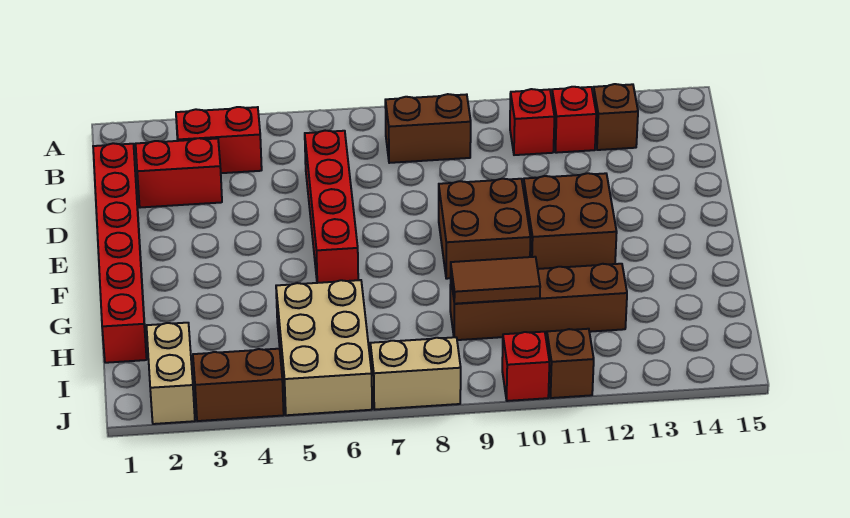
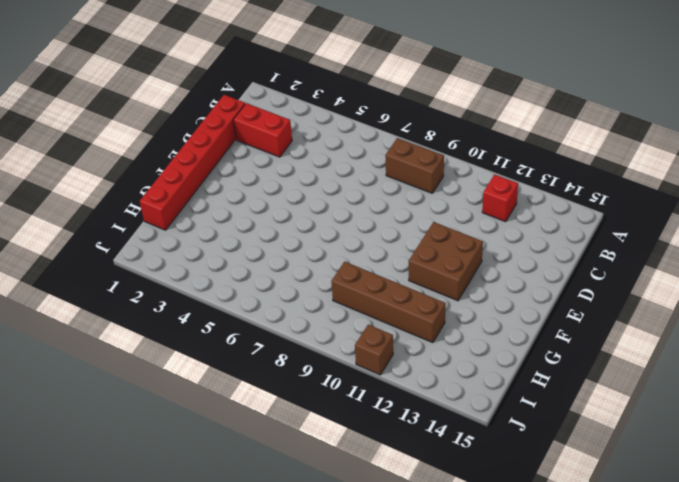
none -> red brick B3:B4 level 1
none -> red brick B11 level 1
none -> brown brick B13 level 1

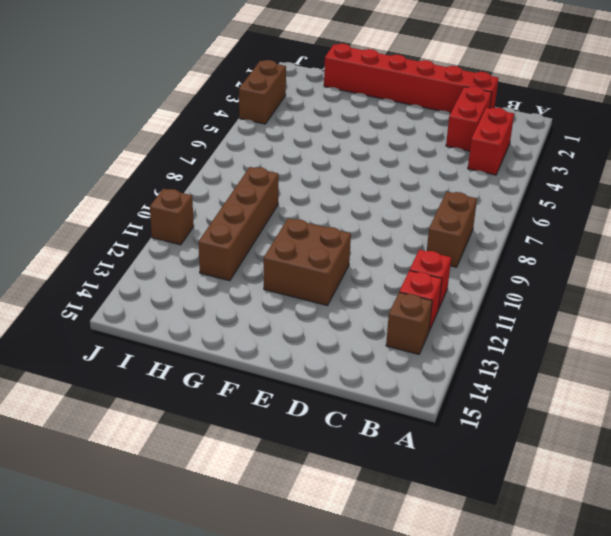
none -> red brick C6:F6 level 1
none -> brown brick E9:F10 level 1
none -> tan brick H5:J6 level 1

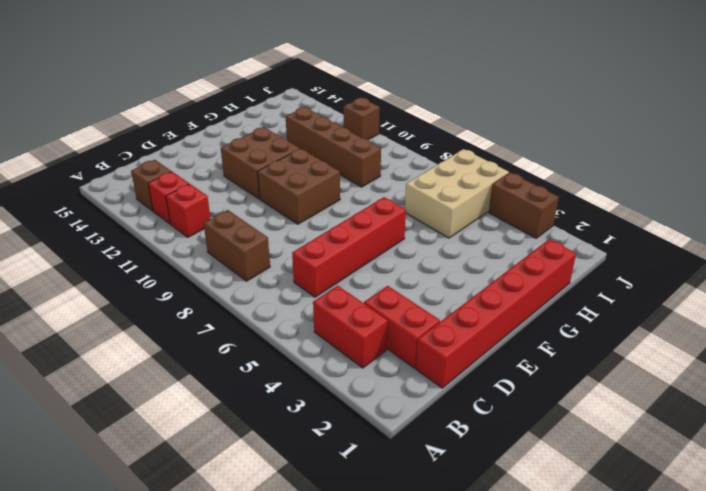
none -> tan brick I2:J2 level 1
none -> tan brick J7:J8 level 1
none -> red brick J10 level 1

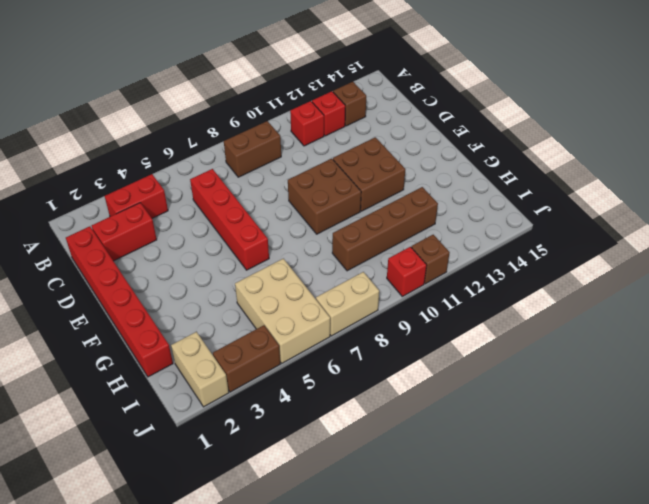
none -> brown tile H9:H10 level 2

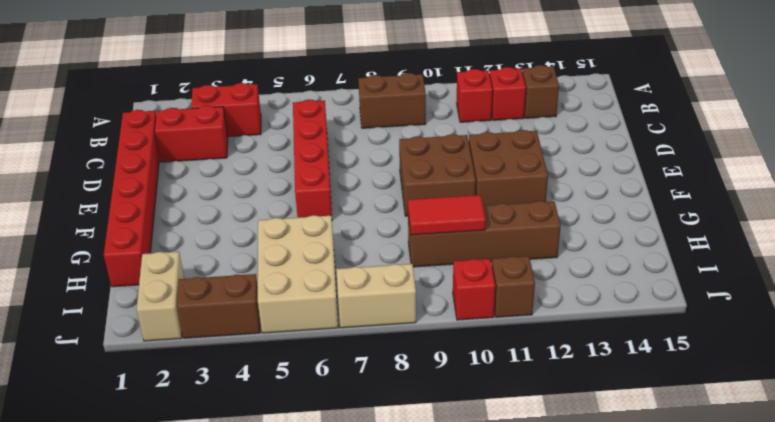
red tile H9:H10 level 2 -> brown tile H9:H10 level 2

